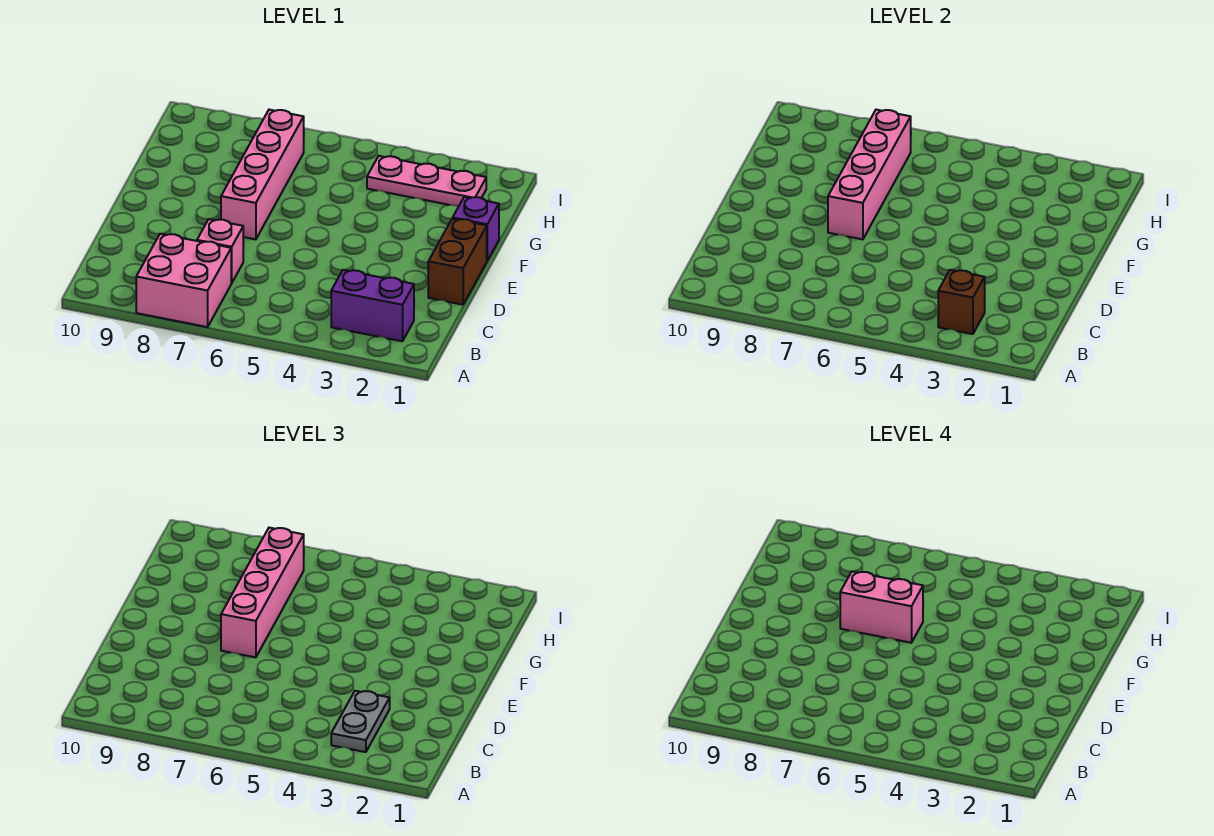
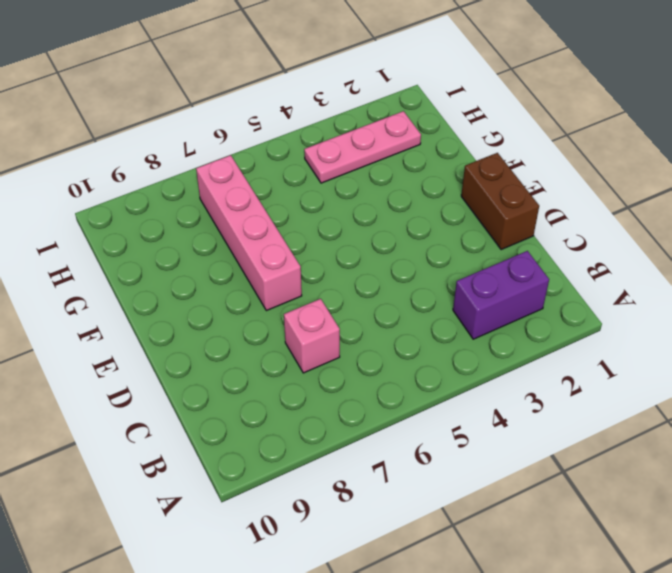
none -> pink brick A7:B8 level 1
none -> purple brick F1 level 1
none -> brown brick B3 level 2

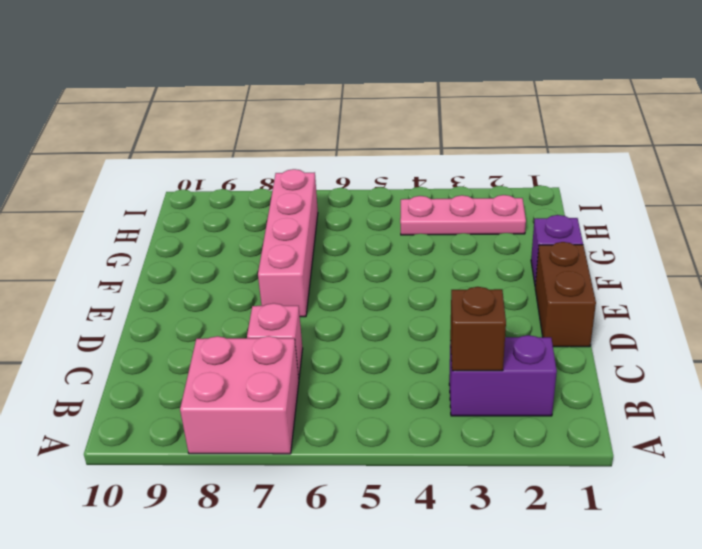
none -> pink brick E7:H7 level 2
none -> grey plate B3:C3 level 3
none -> pink brick E7:H7 level 3

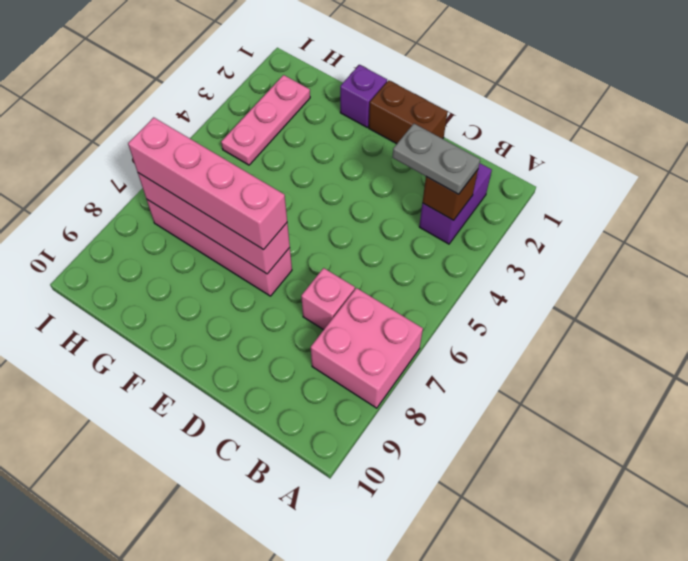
none -> pink brick F6:F7 level 4

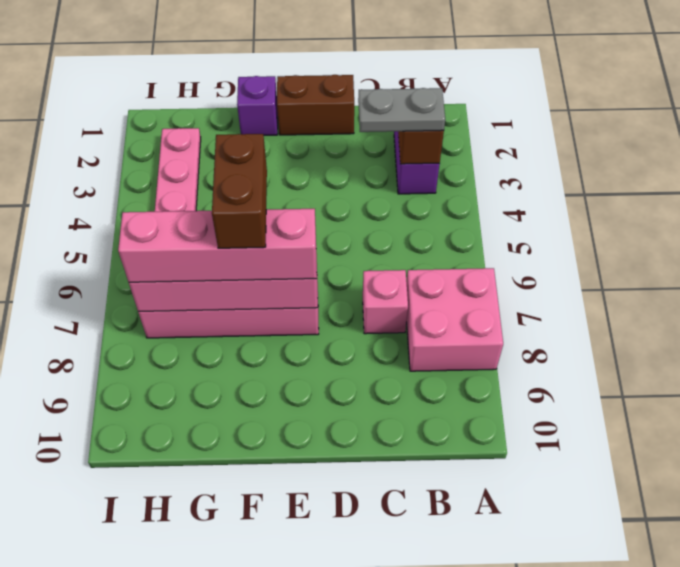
brown brick F6:F7 level 4 -> pink brick F6:F7 level 4

